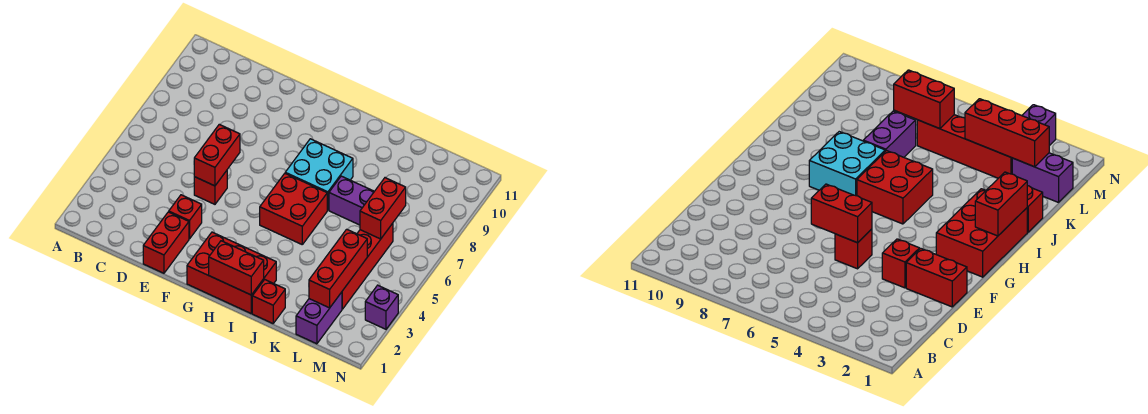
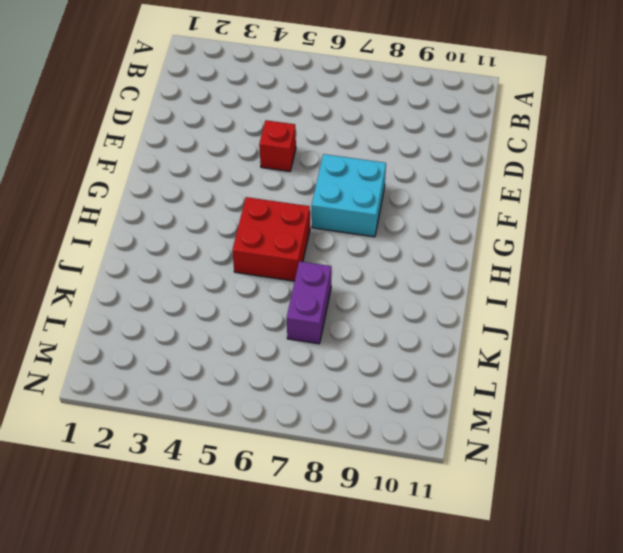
cyan brick F7:G8 level 1 -> cyan brick H7:I8 level 1
none -> red brick E1:E2 level 1
none -> red brick E3 level 1
none -> red brick G1:I2 level 1

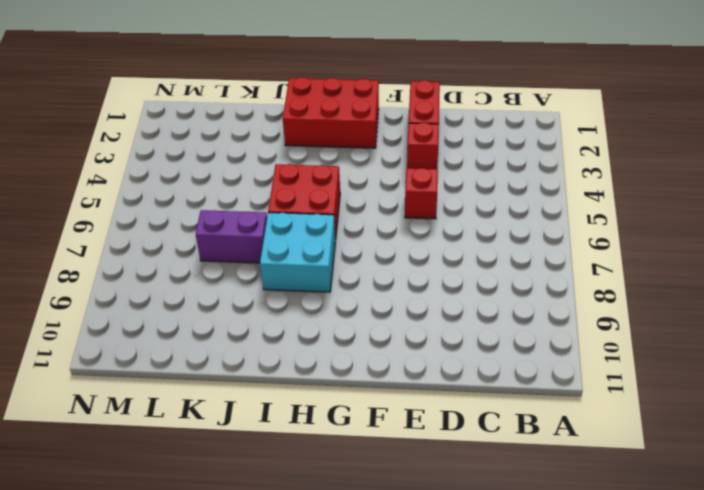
none -> red brick J1 level 1
none -> purple brick L1:L2 level 1
none -> red brick L3:L6 level 1

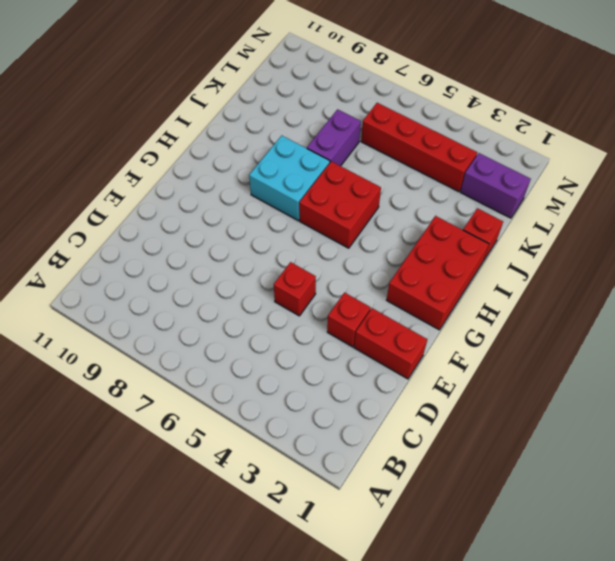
none -> purple brick N3 level 1
none -> red brick E5:E6 level 2
none -> red brick H1:I1 level 2

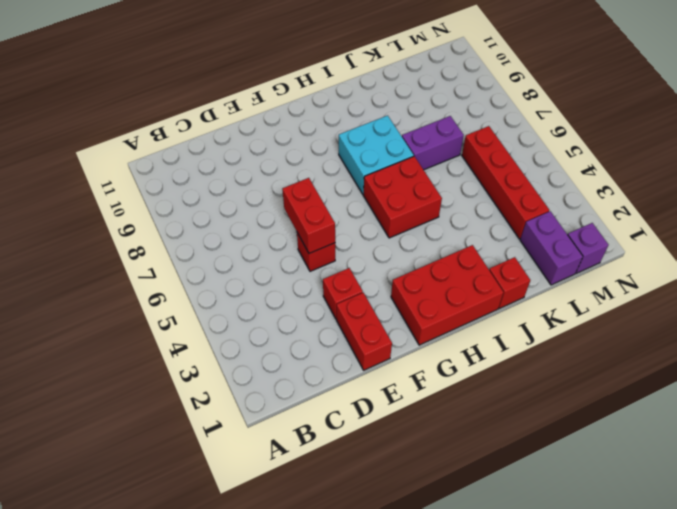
purple brick M1 level 1 -> purple brick N3 level 1
none -> red brick H1:I1 level 2
none -> red brick L2:L4 level 2
none -> red brick L6:L7 level 2

